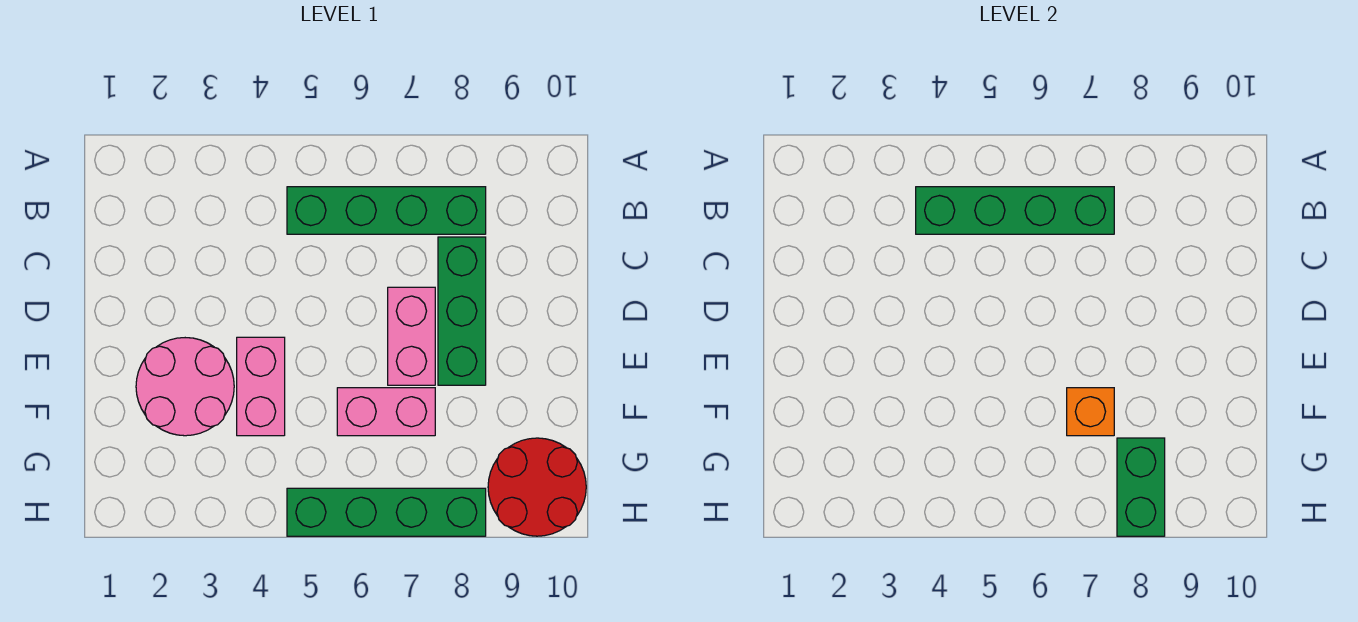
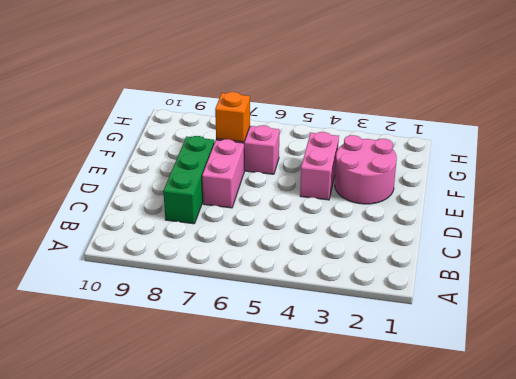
none -> green brick B5:B8 level 1
none -> red round brick G9:H10 level 1

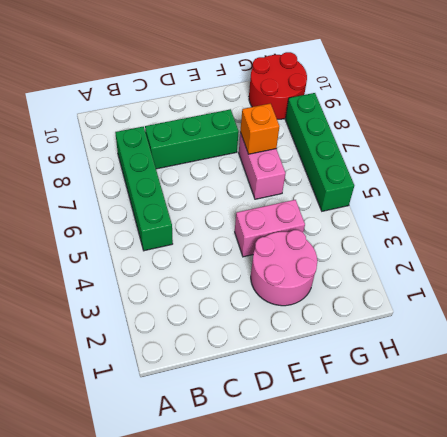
none -> pink brick D7:E7 level 1
none -> green brick B4:B7 level 2

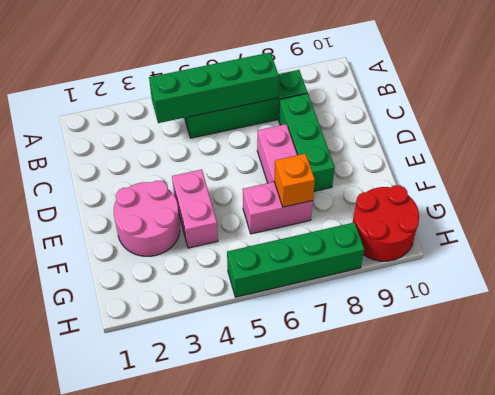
none -> green brick G8:H8 level 2

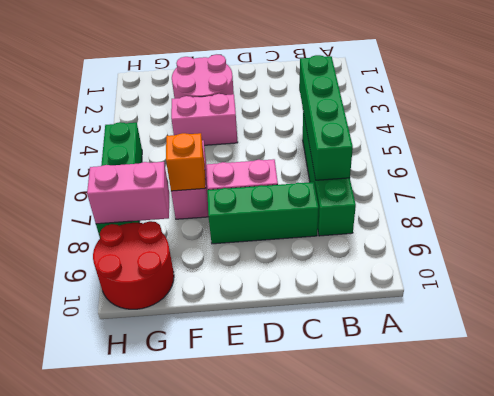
pink brick G8:H8 level 2 -> green brick G8:H8 level 2

